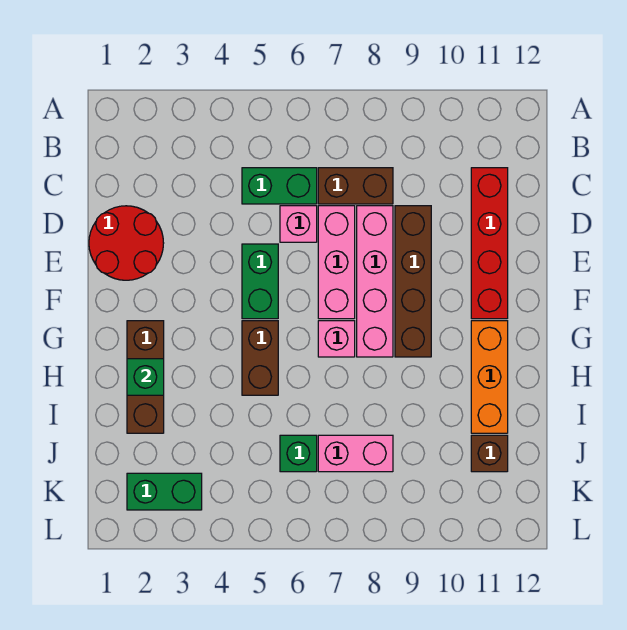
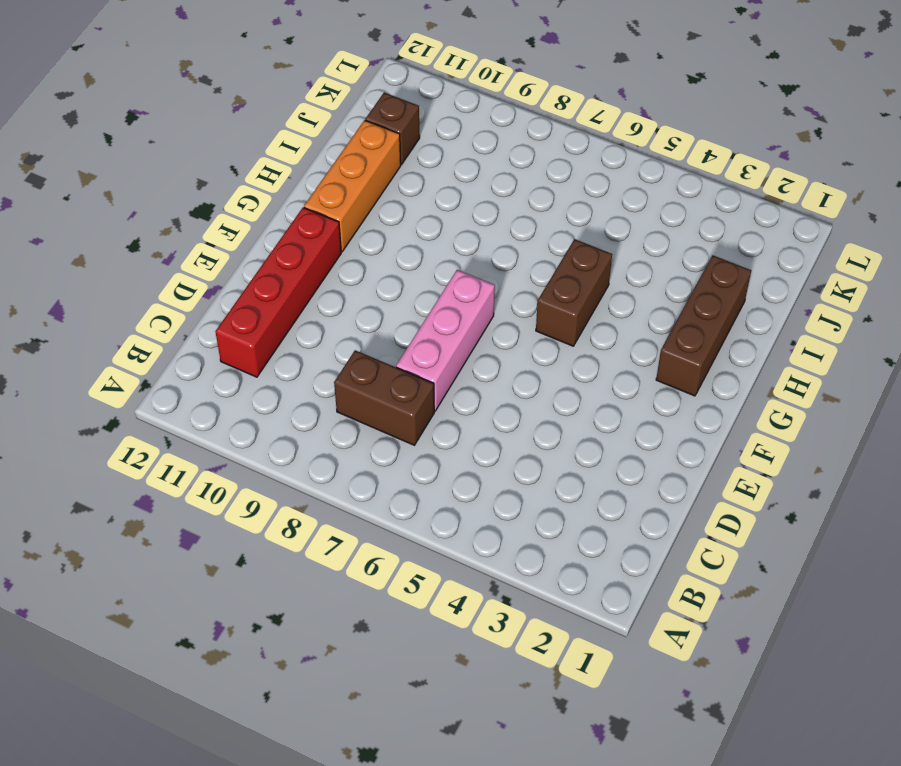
none -> green brick C5:C6 level 1
none -> red round brick D1:E2 level 1
none -> pink brick D6 level 1

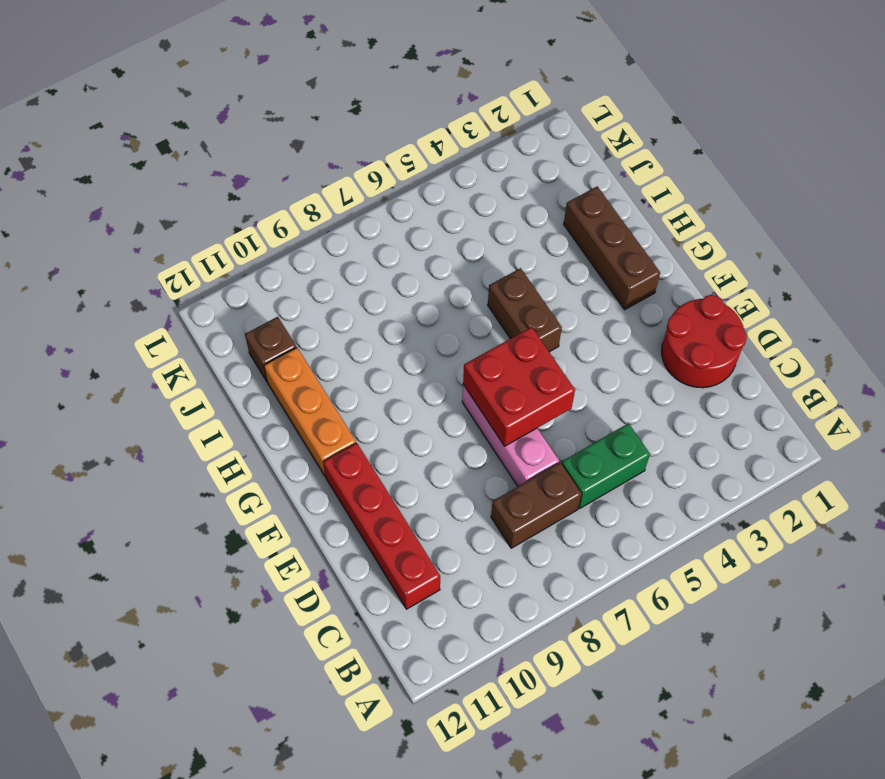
red brick E6:F7 level 2 -> none
none -> pink brick D6 level 1
none -> pink brick D8:G8 level 1
none -> brown brick D9:G9 level 1

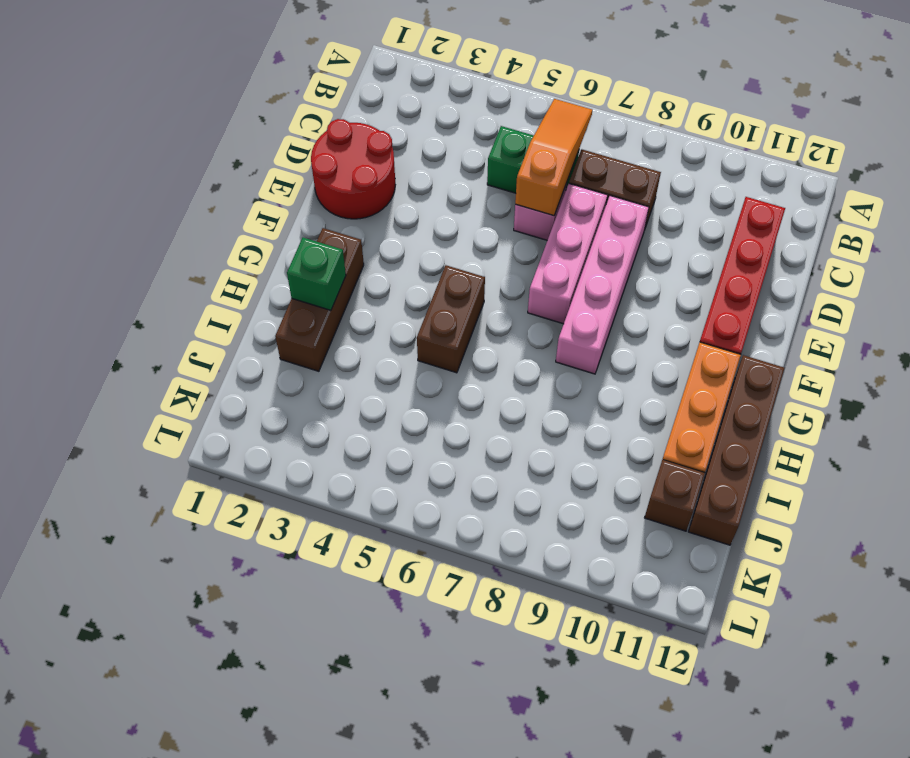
orange slope B6:D6 level 2 top D -> none
brown brick G12:J12 level 1 -> brown brick D9:G9 level 1
none -> green brick E5:F5 level 1
none -> pink brick G7 level 1
none -> green brick J6 level 1

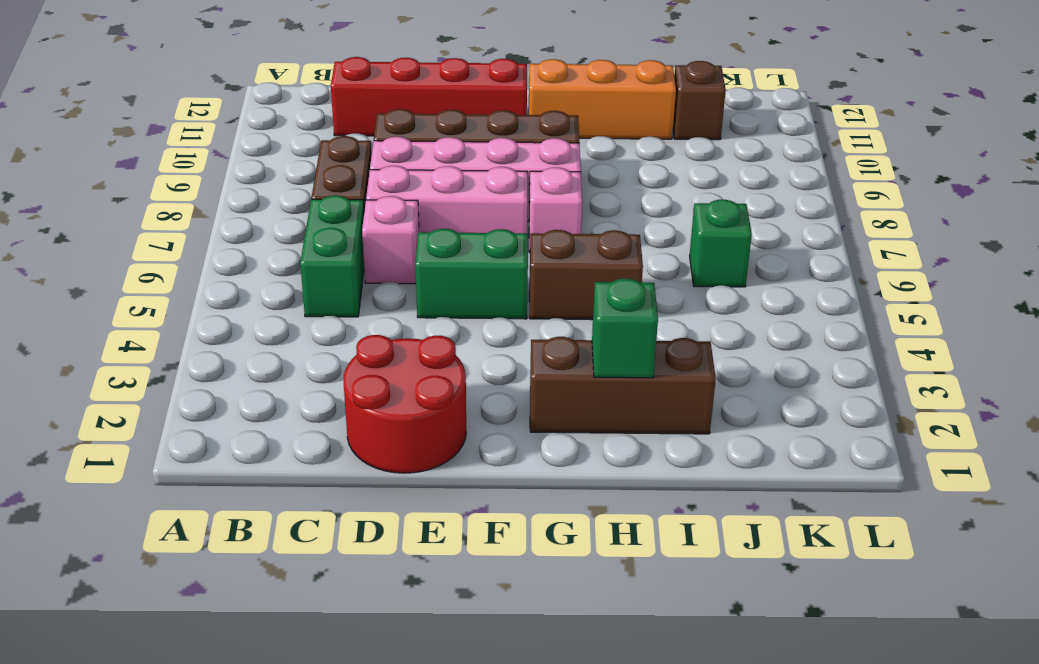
none -> pink brick J7:J8 level 1
none -> green brick K2:K3 level 1

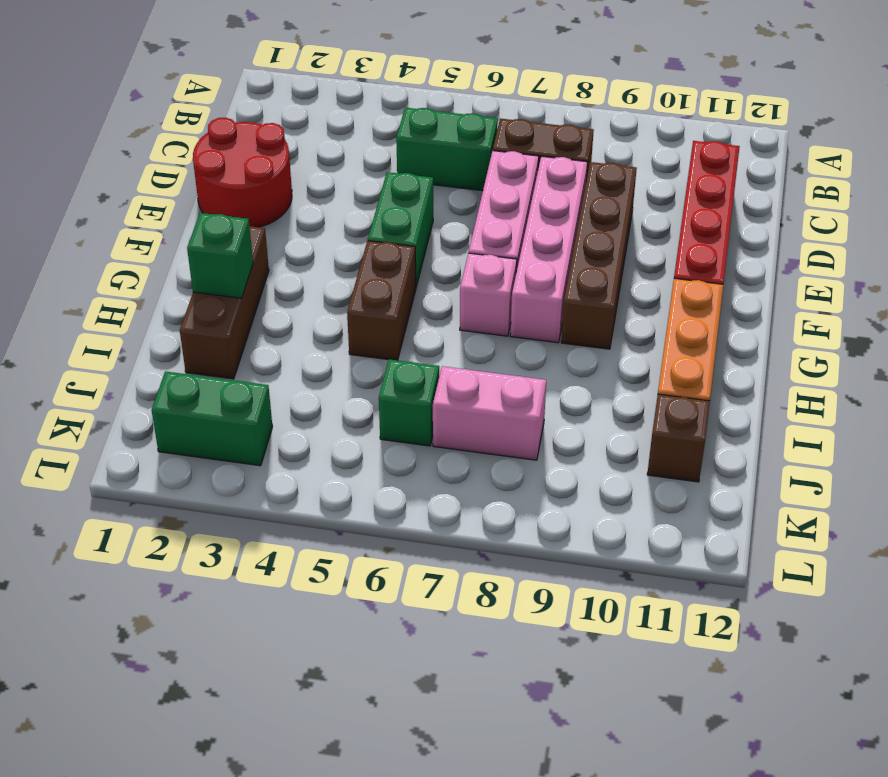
none -> pink brick D6 level 1

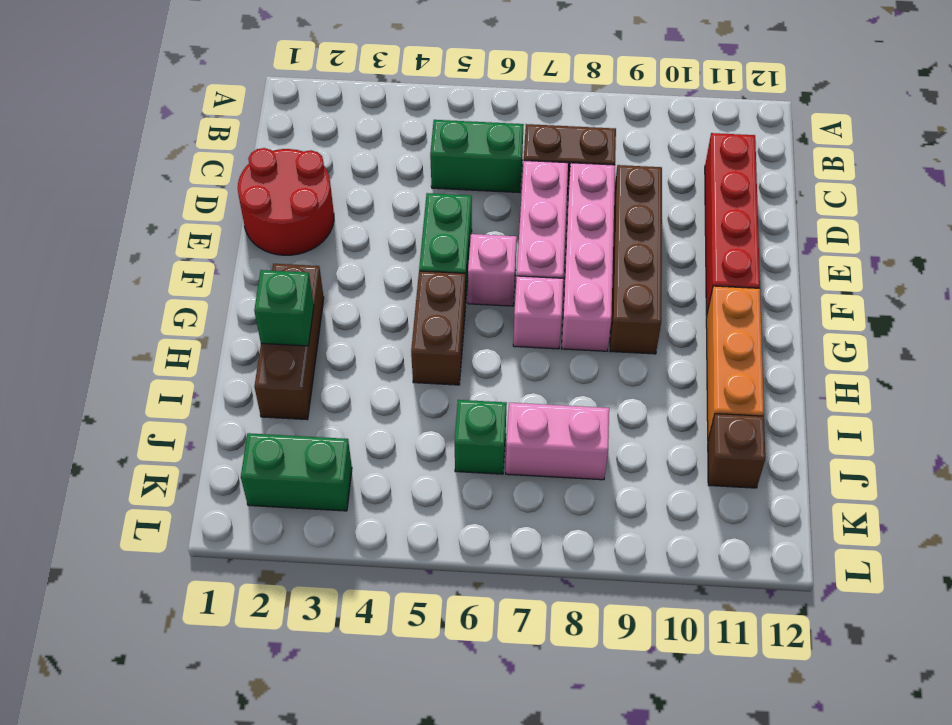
pink brick F6 level 1 -> pink brick D6 level 1

